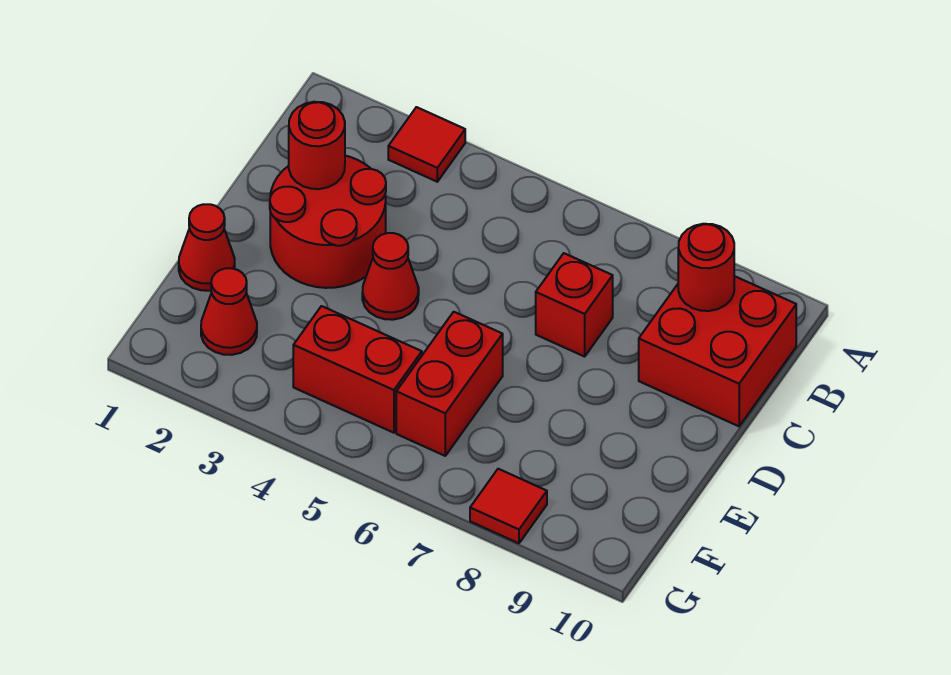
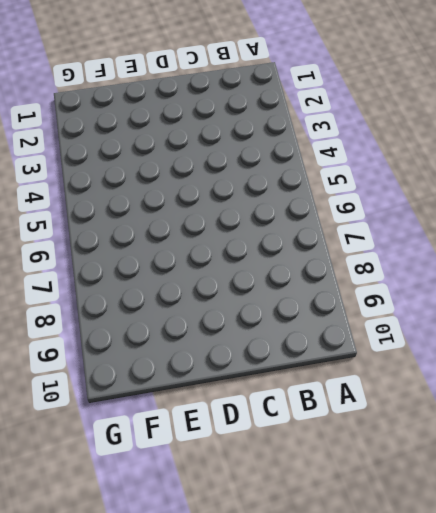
none -> red tile A3 level 1
none -> red brick B9:C10 level 1
none -> red round brick C2:D3 level 1

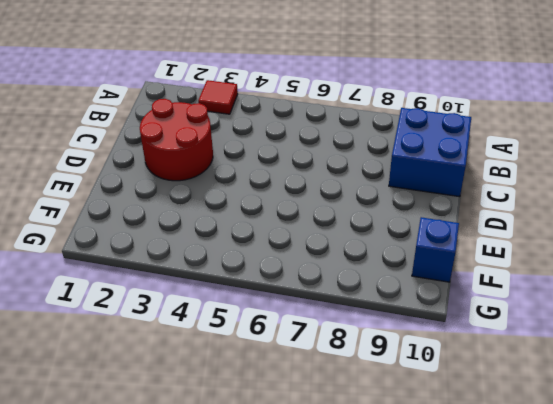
blue brick B9:C10 level 1 -> red brick B9:C10 level 1
blue brick F10 level 1 -> none
none -> red brick C7 level 1
none -> red cone D4 level 1
none -> red cone E1 level 1

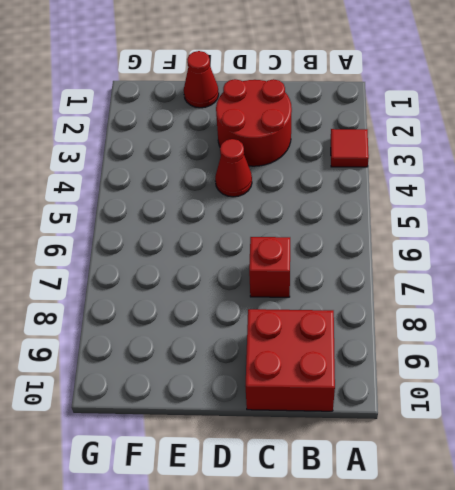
none -> red brick E6:F6 level 1
none -> red cone F2 level 1
none -> red brick F4:F5 level 1

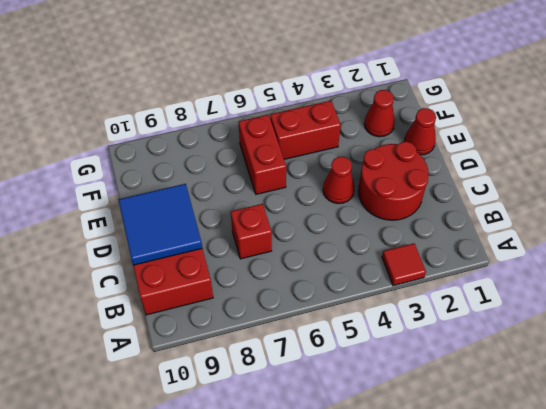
blue tile C9:D10 level 2 -> none
none -> red tile G8 level 1
none -> red round brick B9 level 2
none -> red round brick C2 level 2

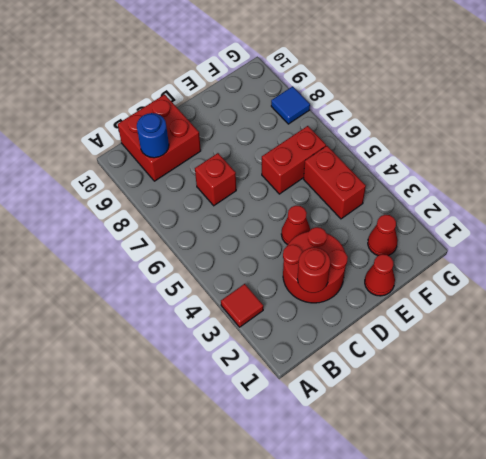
blue round brick B9 level 2 -> red round brick B9 level 2
blue tile G8 level 1 -> red tile G8 level 1

